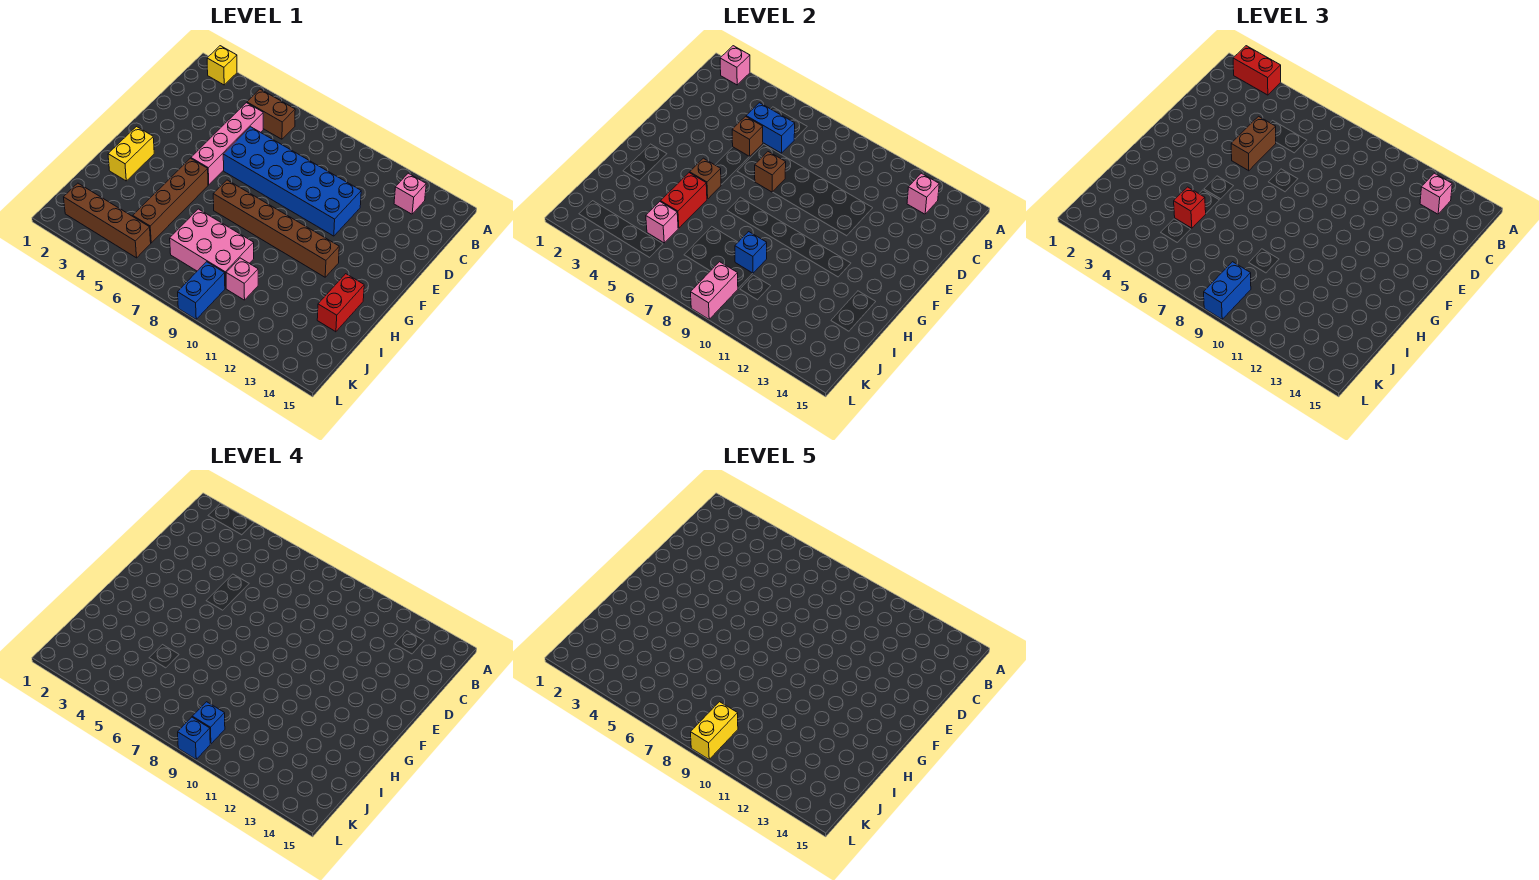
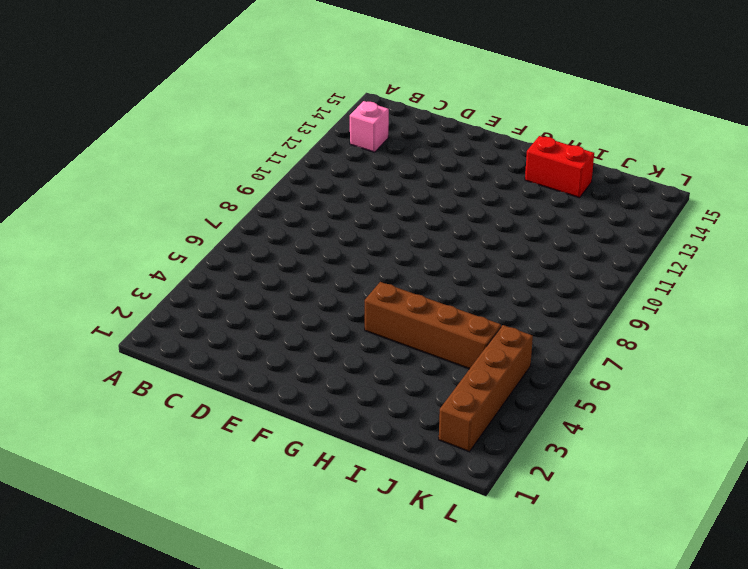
none -> yellow brick A2 level 1
none -> brown brick B5:B6 level 1
none -> pink brick C5:F5 level 1
none -> blue brick D6:E11 level 1

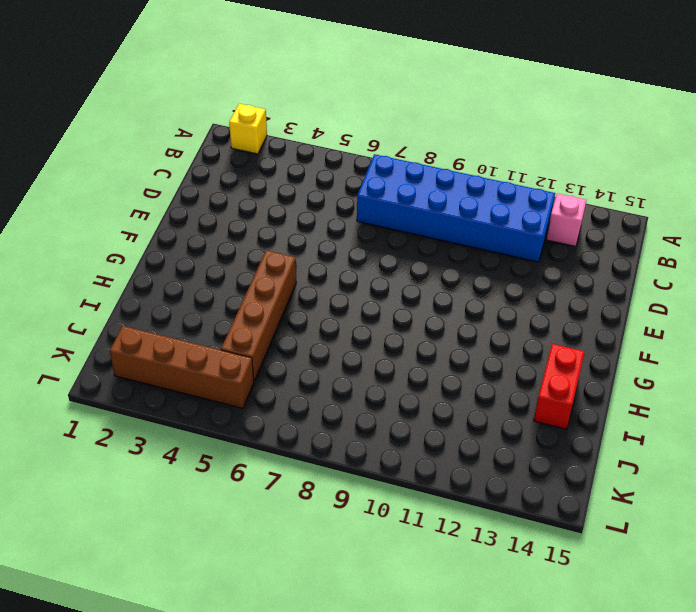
blue brick B7:C12 level 1 -> blue brick D6:E11 level 1
none -> brown brick B5:B6 level 1
none -> pink brick C5:F5 level 1
none -> yellow brick G2:H2 level 1
none -> brown brick G7:G12 level 1

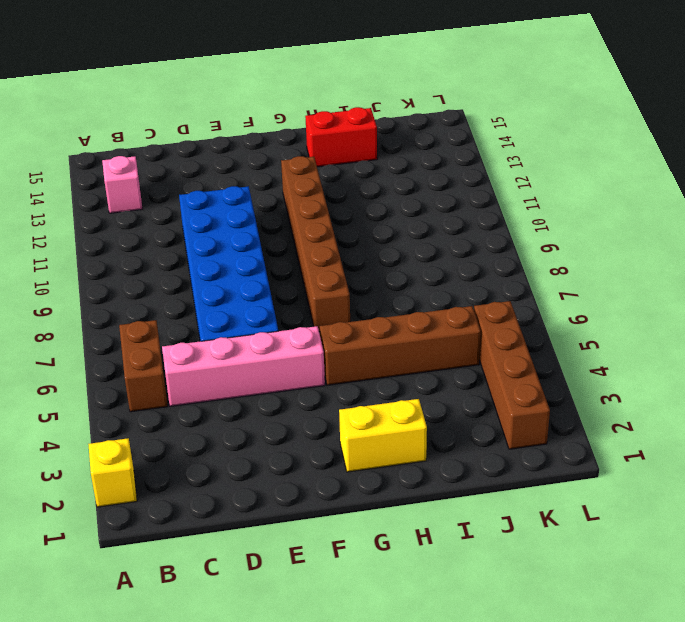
none -> pink brick I7:J9 level 1
none -> pink brick J10 level 1
none -> blue brick K9:L9 level 1
none -> pink brick A2 level 2

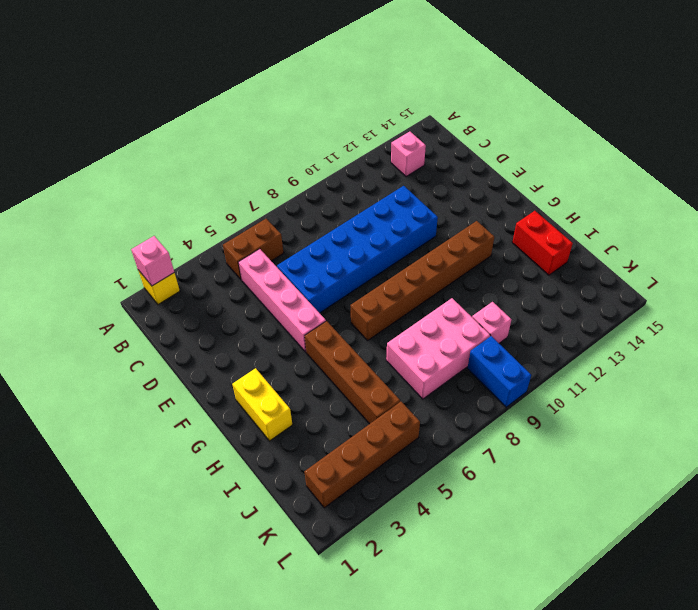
none -> pink brick B13 level 2
none -> blue brick C5:C6 level 2
none -> brown brick D5 level 2
none -> brown brick E7 level 2

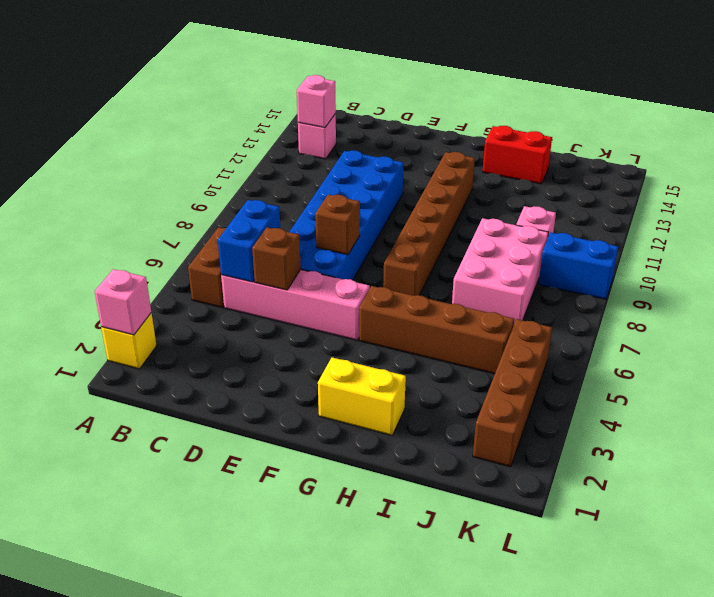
none -> brown brick G5 level 2
none -> red brick H5:I5 level 2
none -> blue brick I9 level 2
none -> pink brick J5 level 2

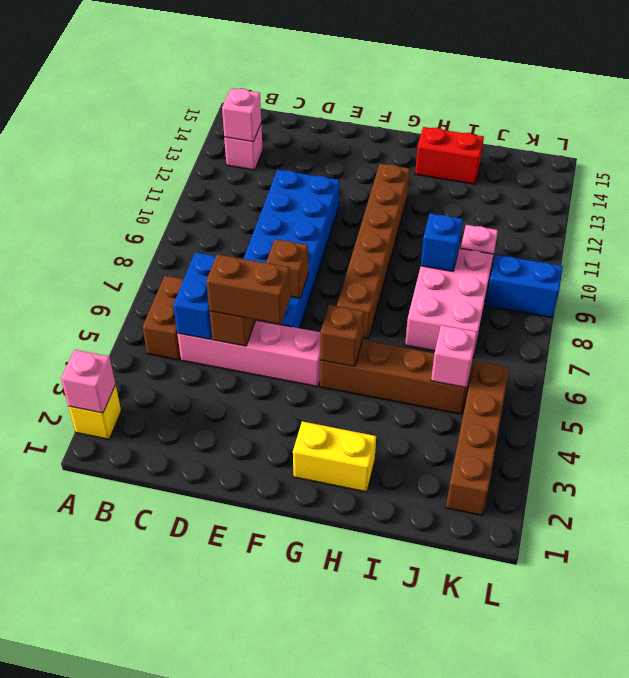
none -> red brick H5:I5 level 2
none -> pink brick K9:L9 level 2
none -> red brick A2:A3 level 3
none -> pink brick B13 level 3

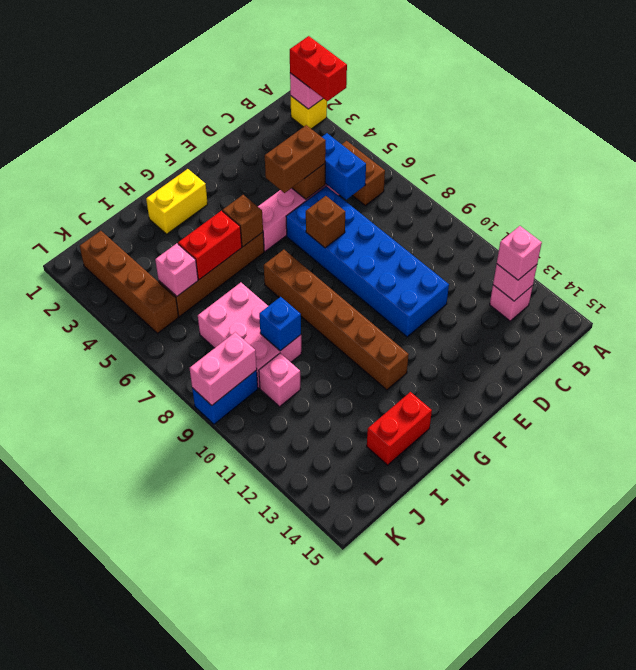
none -> red brick I5 level 3
none -> blue brick K9:L9 level 3
none -> blue brick K9 level 4
none -> blue brick L9 level 4

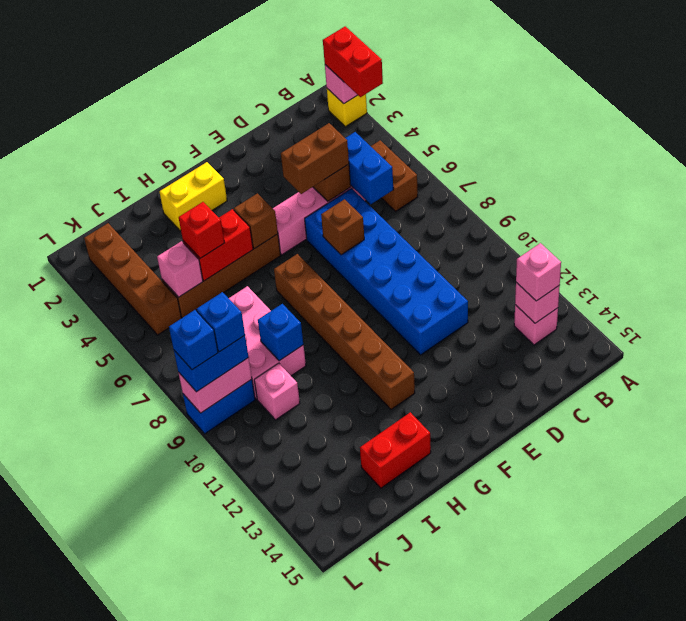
none -> yellow brick K9:L9 level 5

